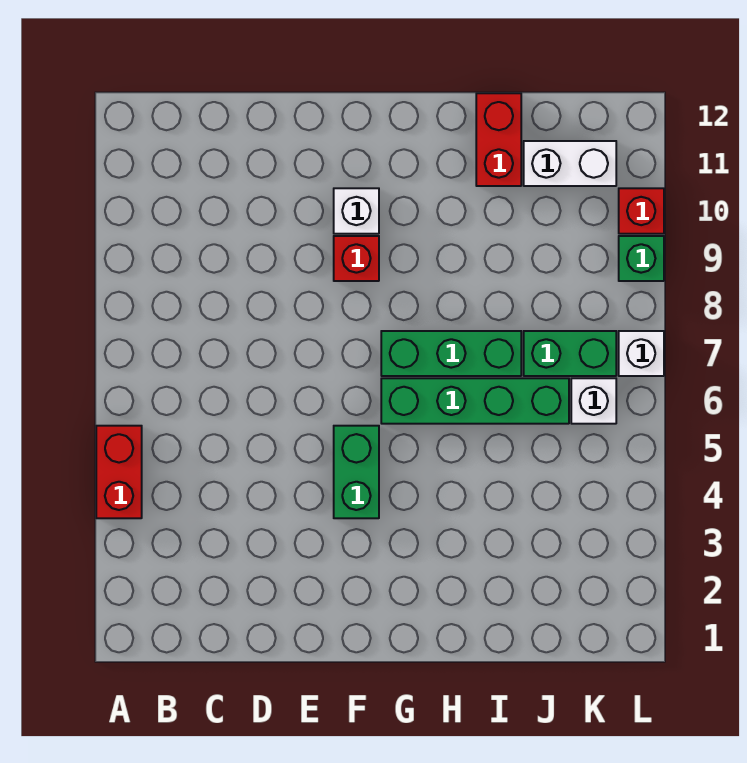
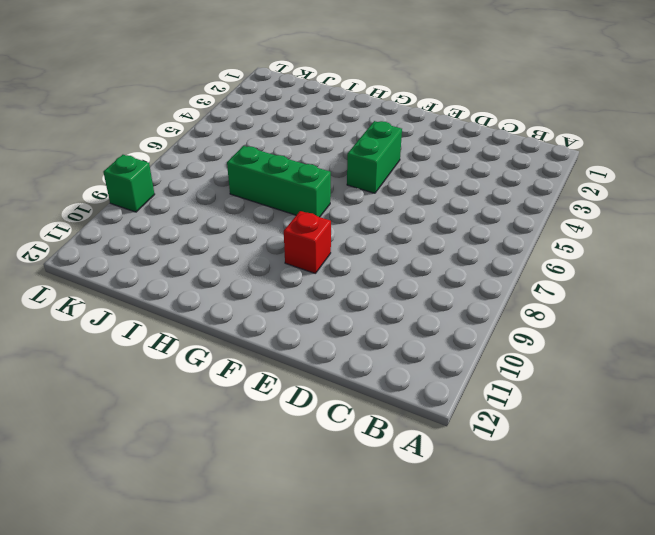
none -> red brick A4:A5 level 1
none -> white brick F10 level 1
none -> green brick G6:J6 level 1

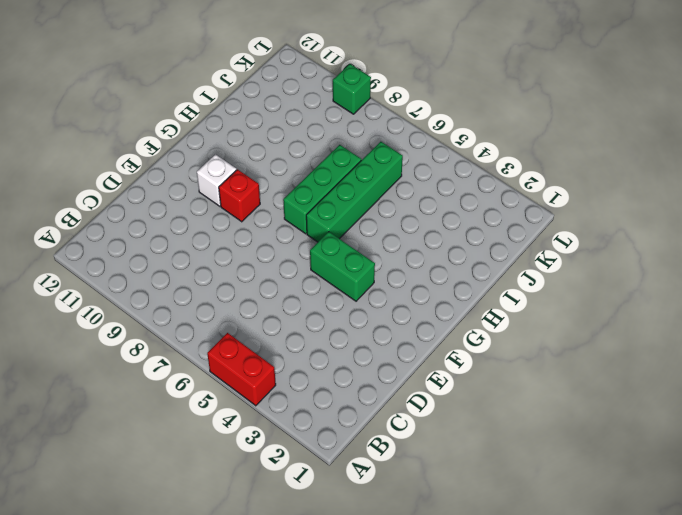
none -> red brick I11:I12 level 1
none -> green brick J7:K7 level 1
none -> white brick J11:K11 level 1

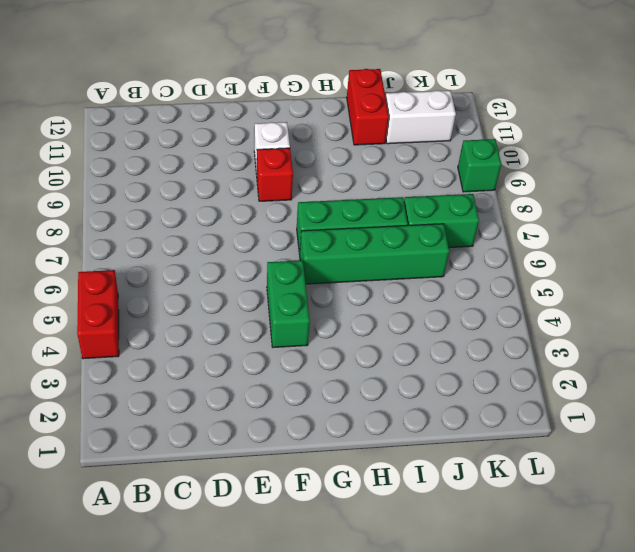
none -> white brick K6 level 1
none -> white brick L7 level 1
none -> red brick L10 level 1

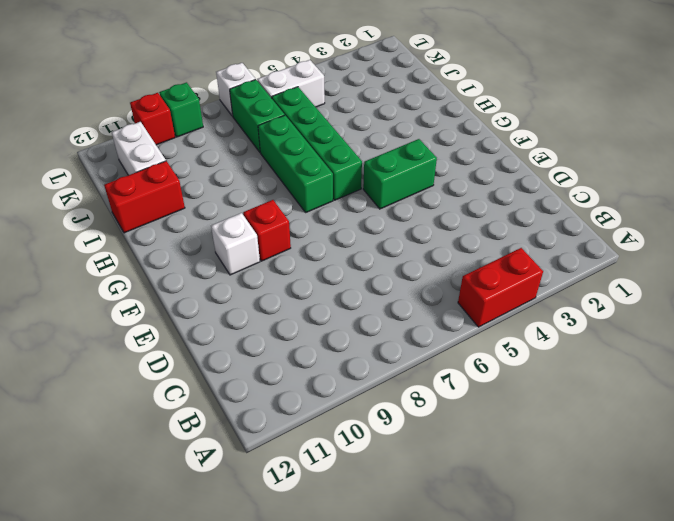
white brick K5:K6 level 1 -> white brick K6 level 1

